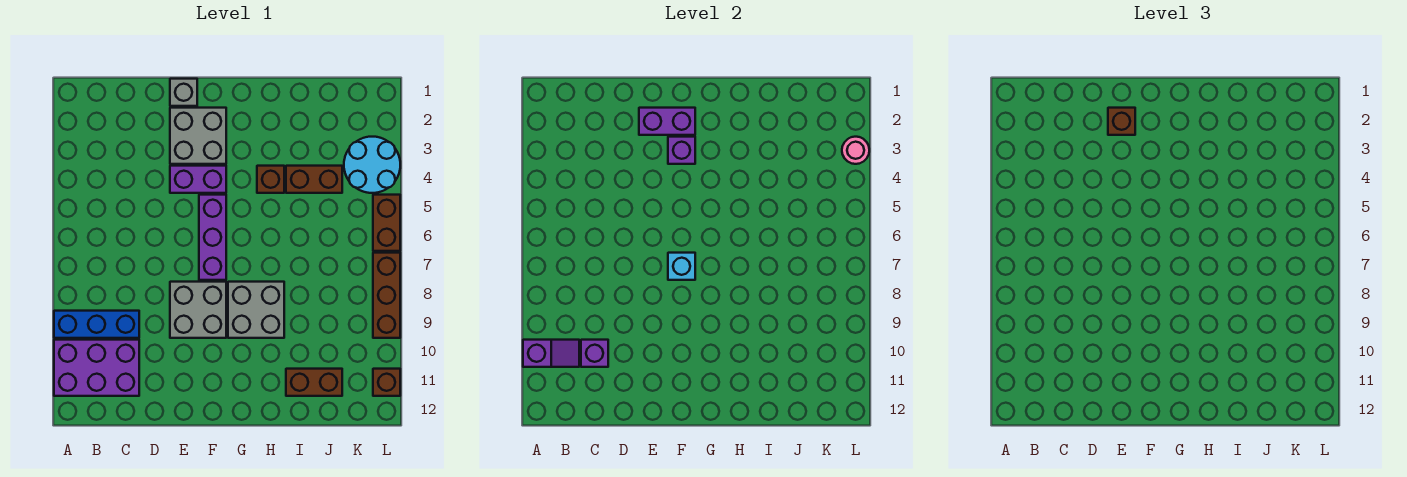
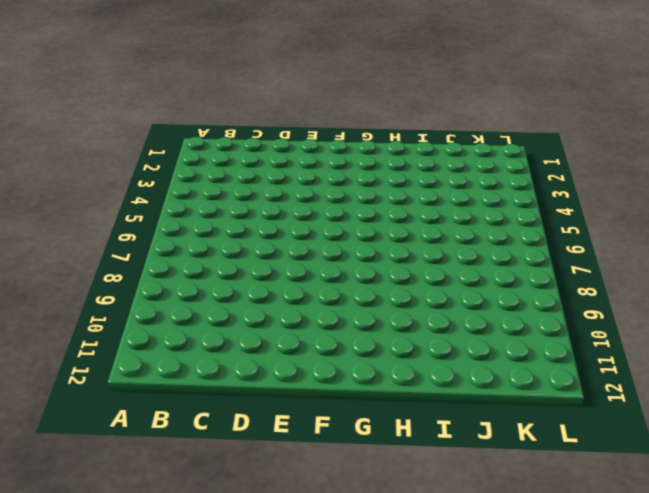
none -> blue brick A9:C9 level 1
none -> purple brick A10:C11 level 1
none -> grey brick E1 level 1

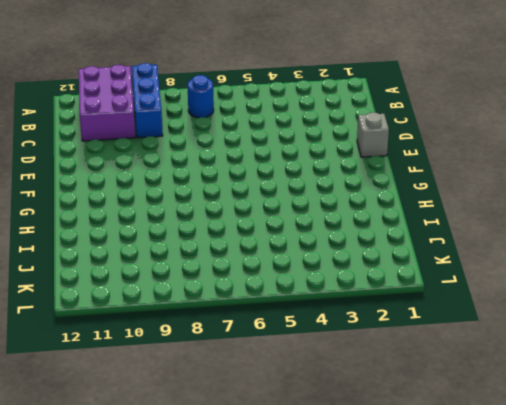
blue round brick B7 level 1 -> none
none -> grey brick E2:F3 level 1
none -> purple brick E4:F4 level 1
none -> grey brick E8:F9 level 1

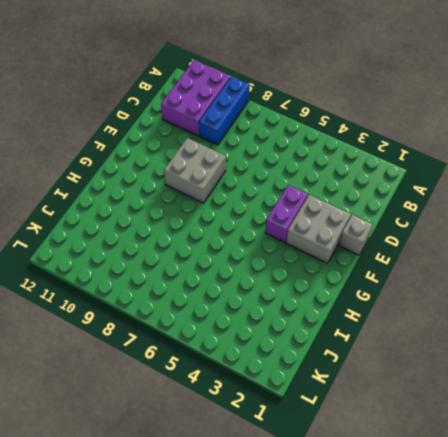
none -> purple brick F5:F7 level 1
none -> grey brick G8:H9 level 1
none -> brown brick H4 level 1

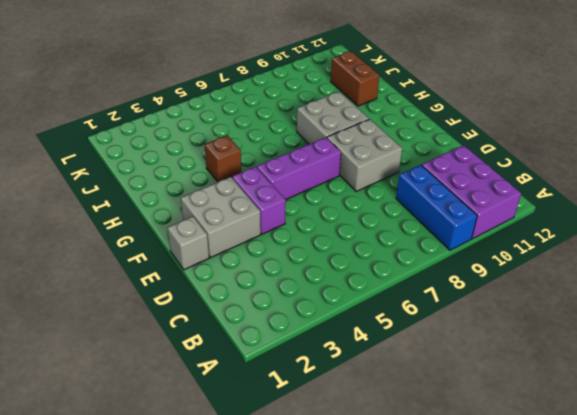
none -> brown brick I4:J4 level 1
none -> cyan round brick K3:L4 level 1
none -> brown brick L5:L6 level 1

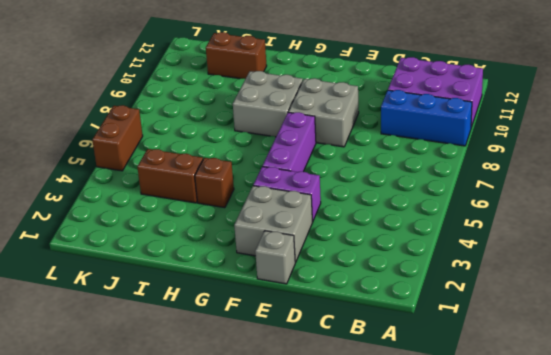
none -> cyan round brick K3:L4 level 1
none -> brown brick L7:L9 level 1
none -> brown brick L11 level 1

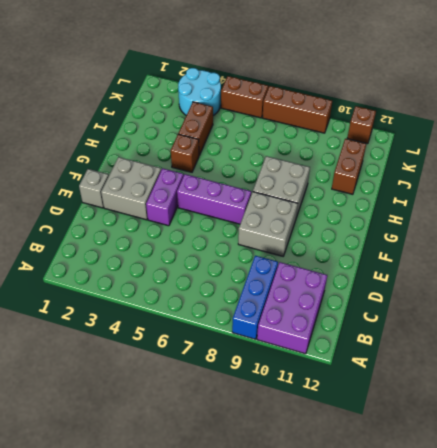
none -> purple slope A10:B10 level 2 top A
none -> purple brick C10 level 2
none -> purple brick E2:F2 level 2

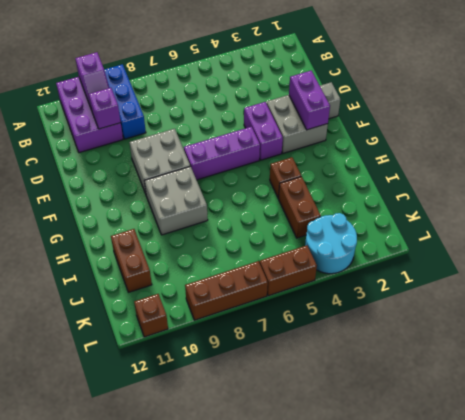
none -> purple brick F3 level 2
none -> cyan brick F7 level 2
none -> pink round brick L3 level 2

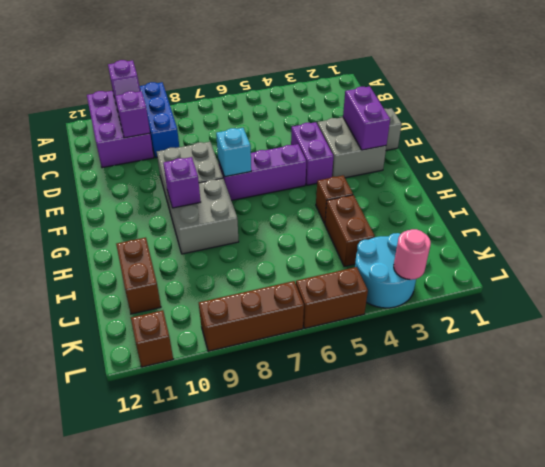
purple brick G9 level 2 -> purple brick F3 level 2
none -> brown brick E2 level 3

